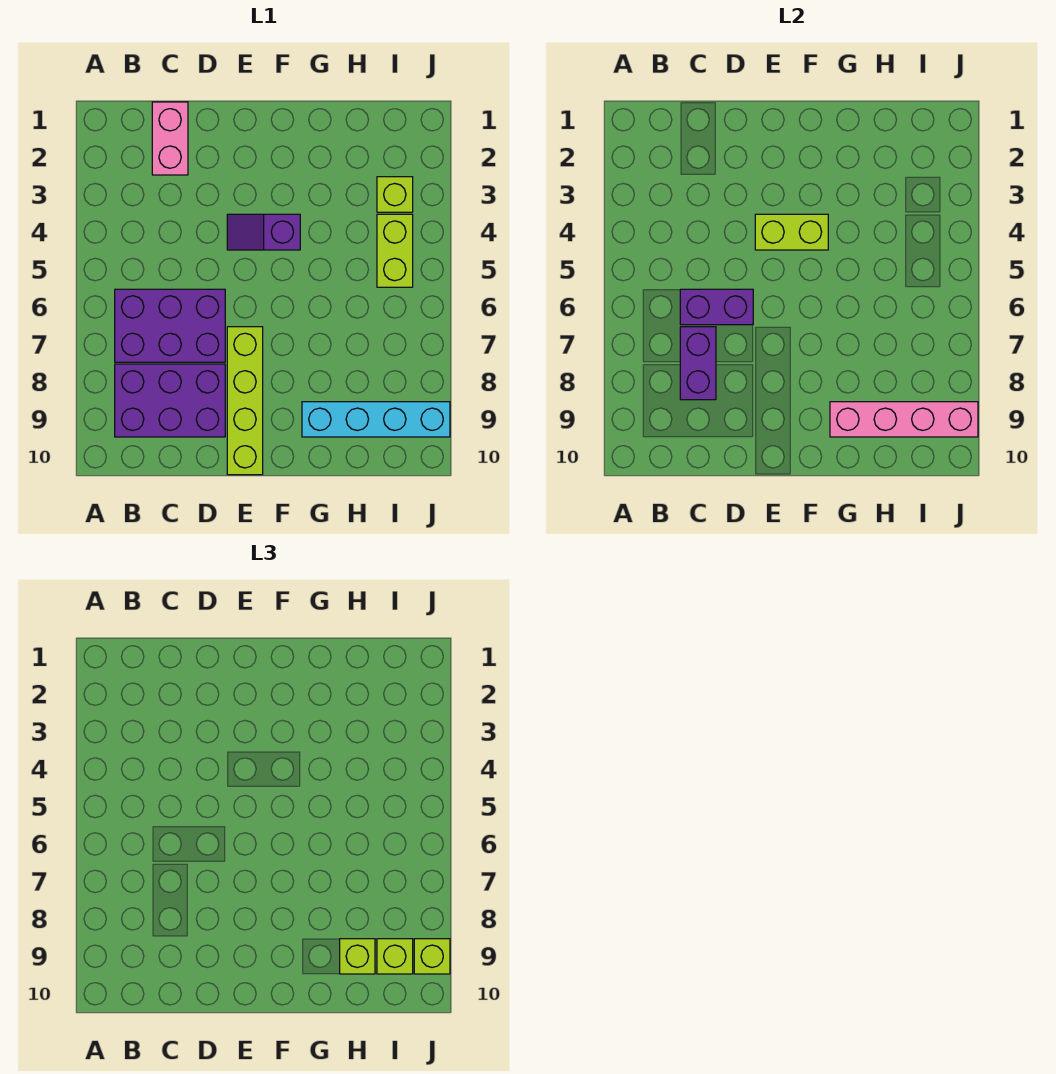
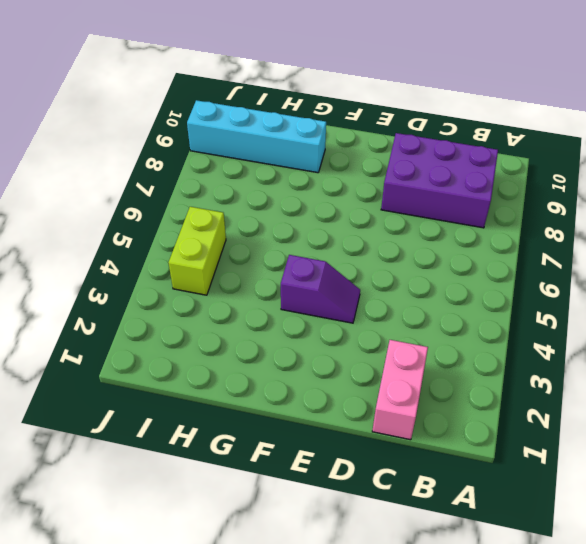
none -> purple brick B6:D7 level 1
none -> lime brick E7:E10 level 1
none -> lime brick I3 level 1

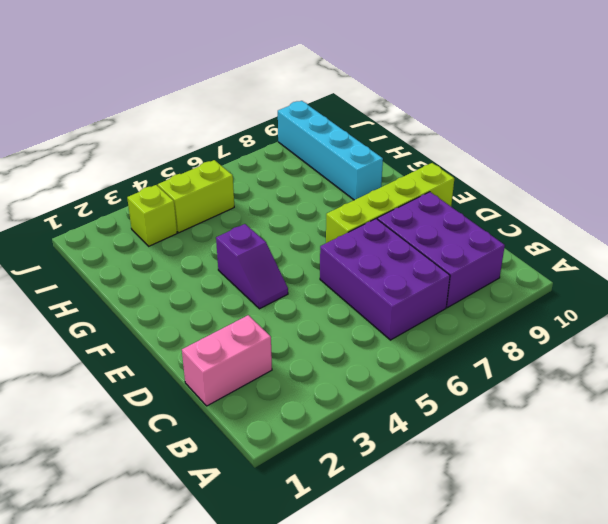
none -> purple brick C6:D6 level 2
none -> purple brick C7:C8 level 2
none -> lime brick E4:F4 level 2

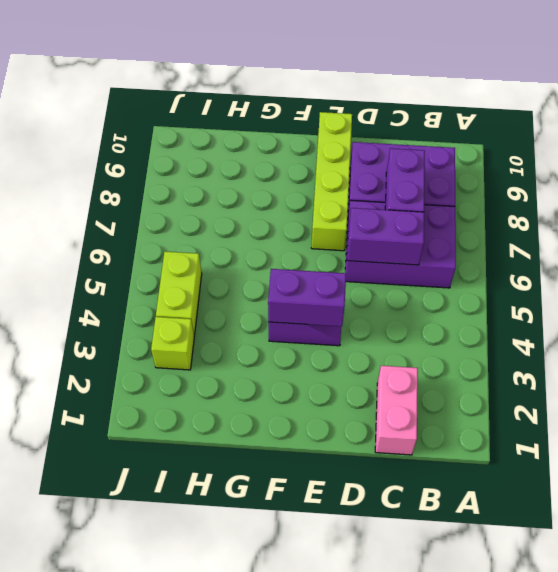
purple brick E4:F4 level 2 -> lime brick E4:F4 level 2
none -> cyan brick G9:J9 level 1
none -> pink brick G9:J9 level 2
none -> lime brick H9 level 3

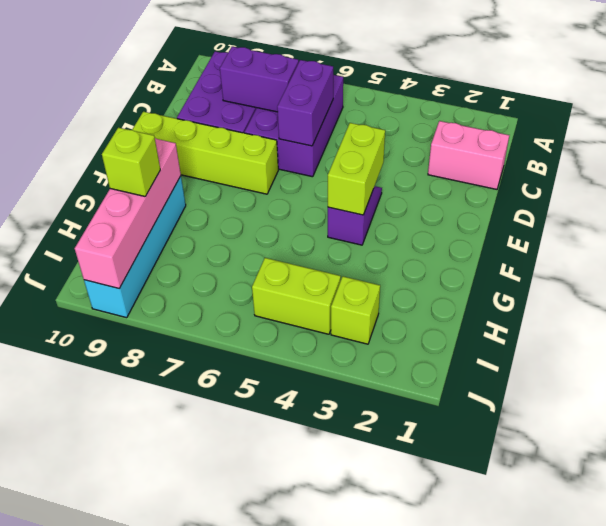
none -> lime brick I9 level 3
none -> lime brick J9 level 3

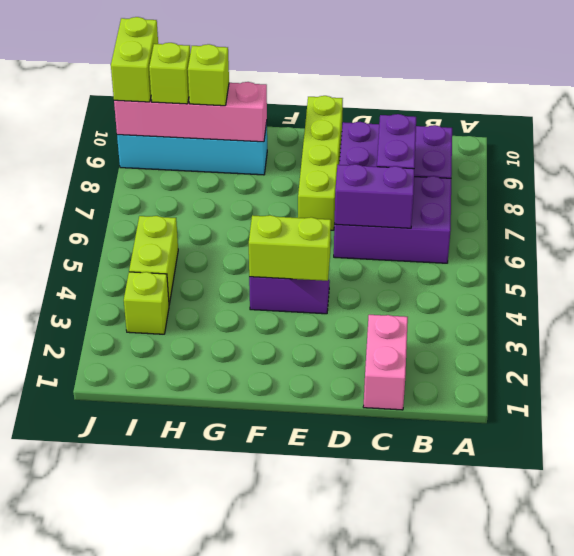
lime brick J9:J10 level 3 -> lime brick J9 level 3

